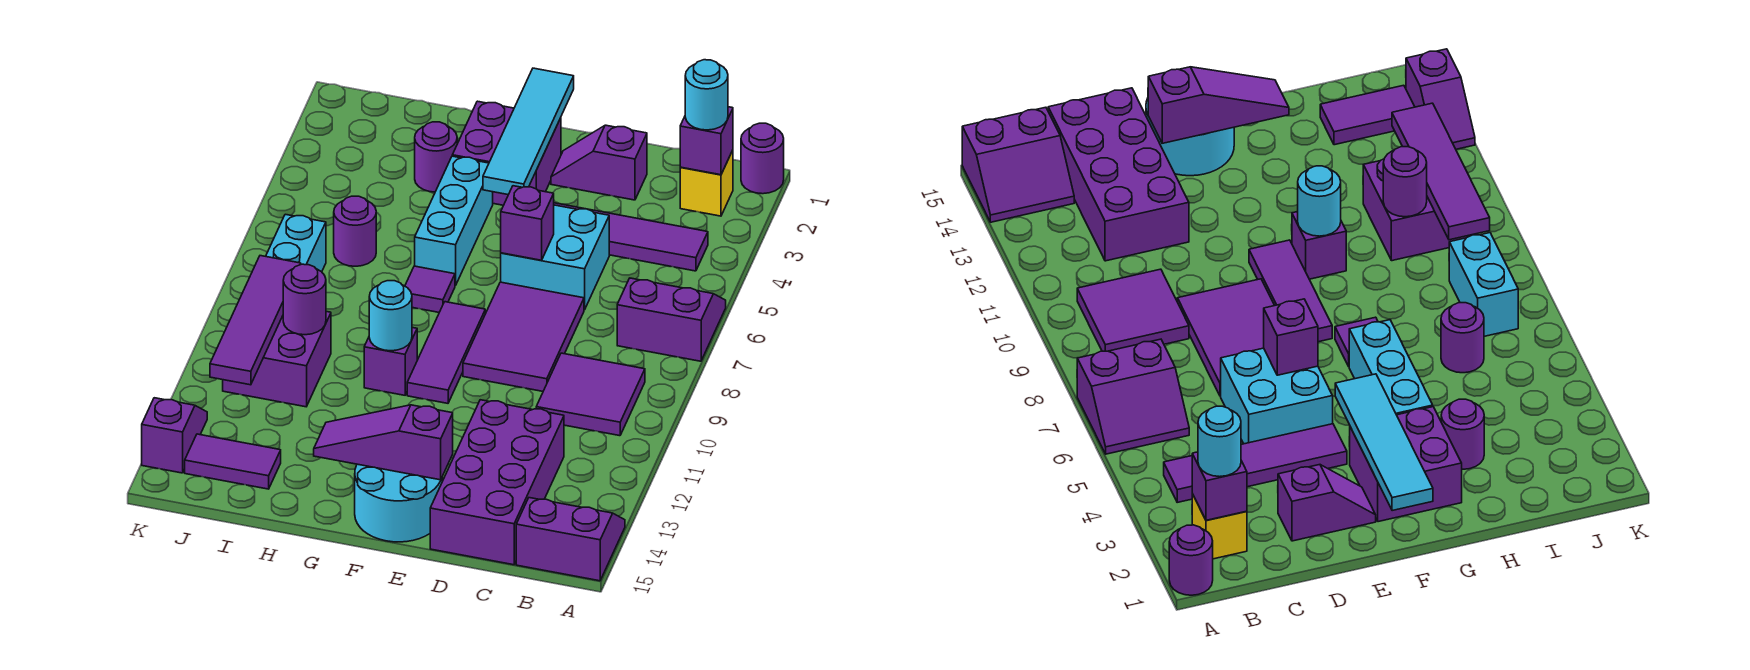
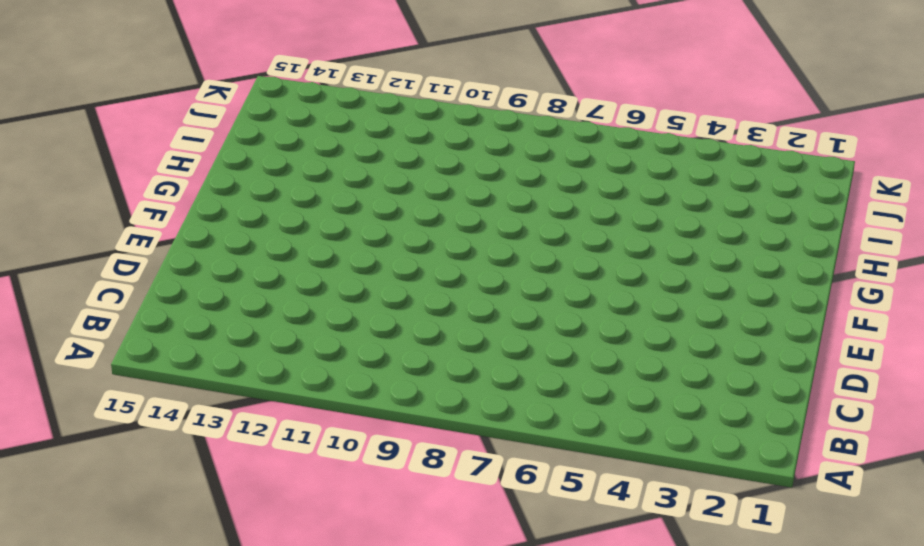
none -> purple round brick A1 level 1
none -> purple slope A6:B7 level 1 top 7
none -> purple slope A14:B15 level 1 top 15
none -> yellow brick B2 level 1

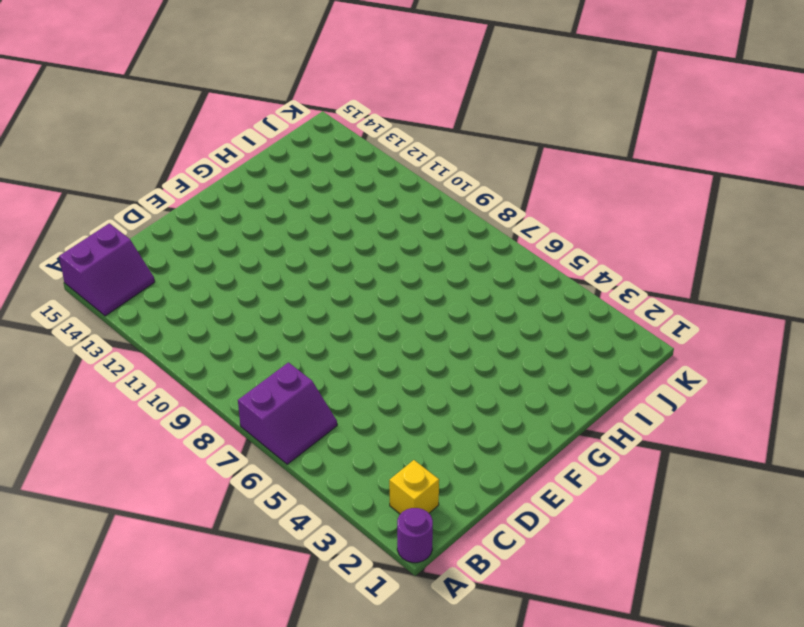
none -> purple tile B4:E4 level 1
none -> purple tile B9:C10 level 1
none -> purple brick C12:D15 level 1
none -> purple slope D2:E2 level 1 top D

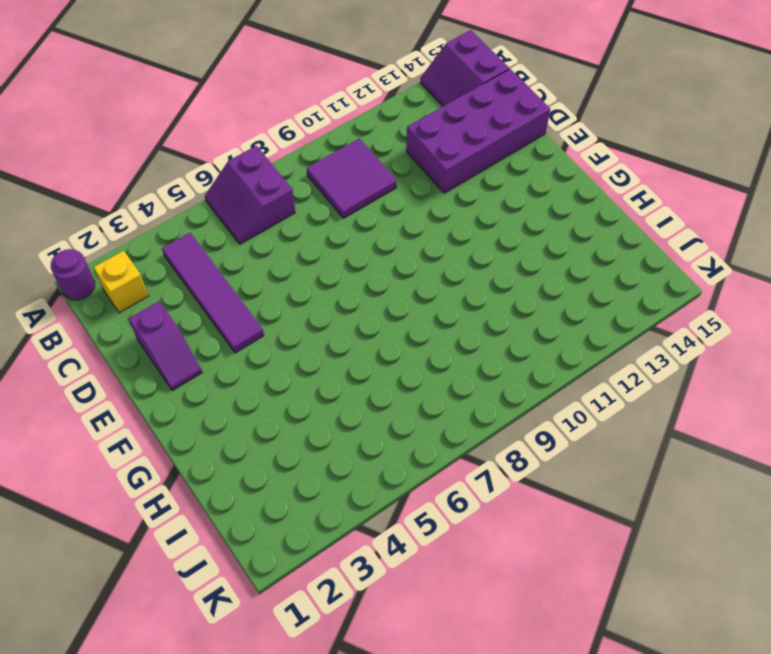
none -> cyan brick D5:E6 level 1
none -> purple tile D7:E9 level 1
none -> cyan round brick E14:F15 level 1
none -> purple brick F2:G3 level 1

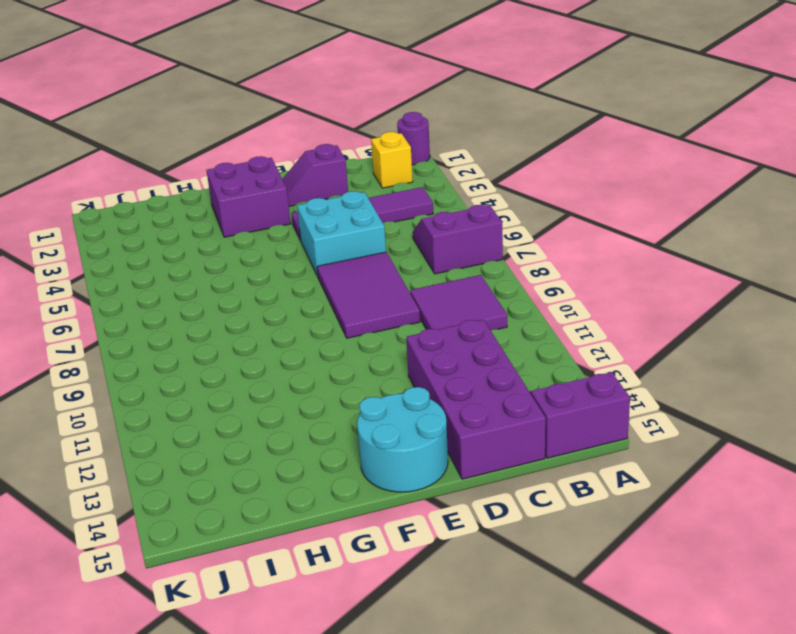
none -> purple tile F8:F10 level 1
none -> cyan brick G4:G6 level 1
none -> purple tile G7 level 1
none -> purple brick G10 level 1

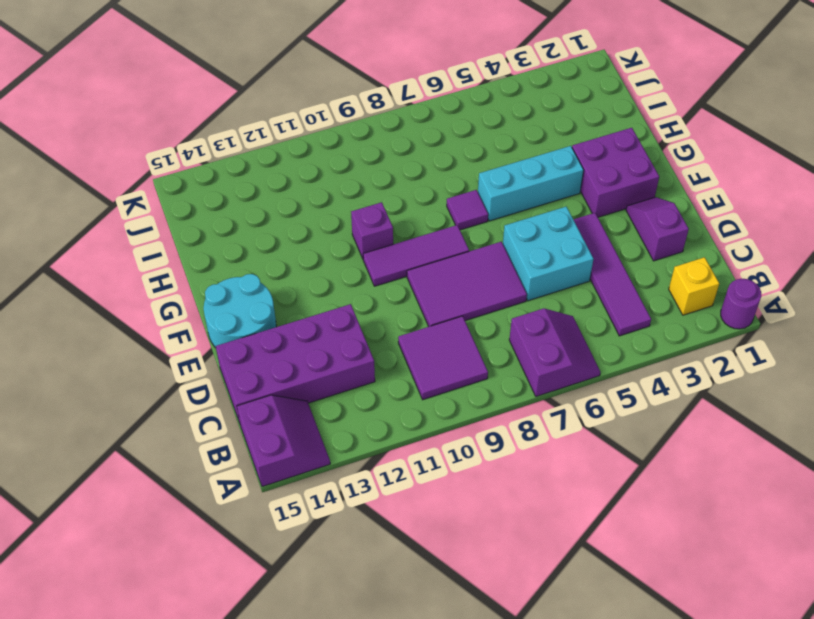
none -> purple round brick H3 level 1
none -> purple round brick I6 level 1
none -> purple brick I10:J11 level 1
none -> purple tile I14:J14 level 1

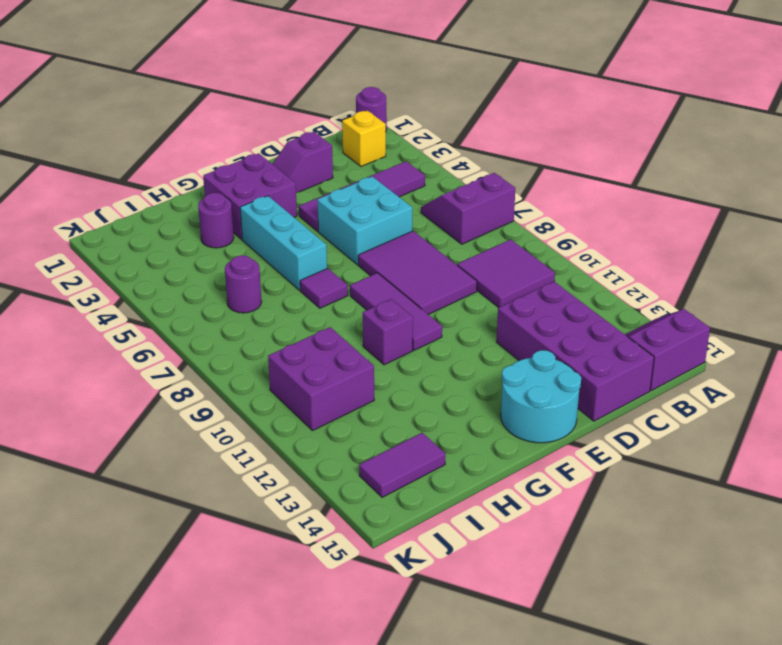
none -> cyan brick J7:J8 level 1
none -> purple slope K13:K14 level 1 top 14
none -> purple brick B2 level 2
none -> purple brick E6 level 2

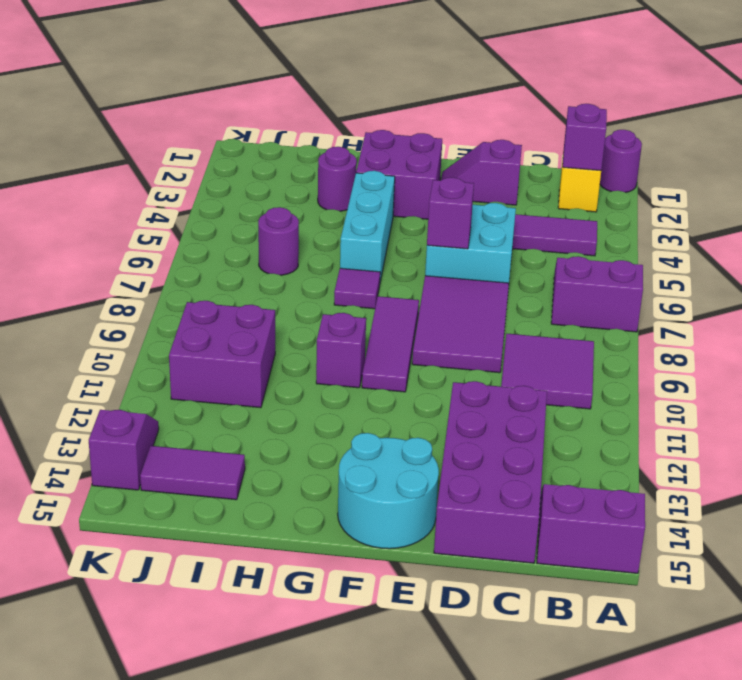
none -> cyan brick J7:J8 level 1
none -> purple slope E14:G14 level 2 top E
none -> cyan tile F1:F4 level 2
none -> cyan round brick G10 level 2

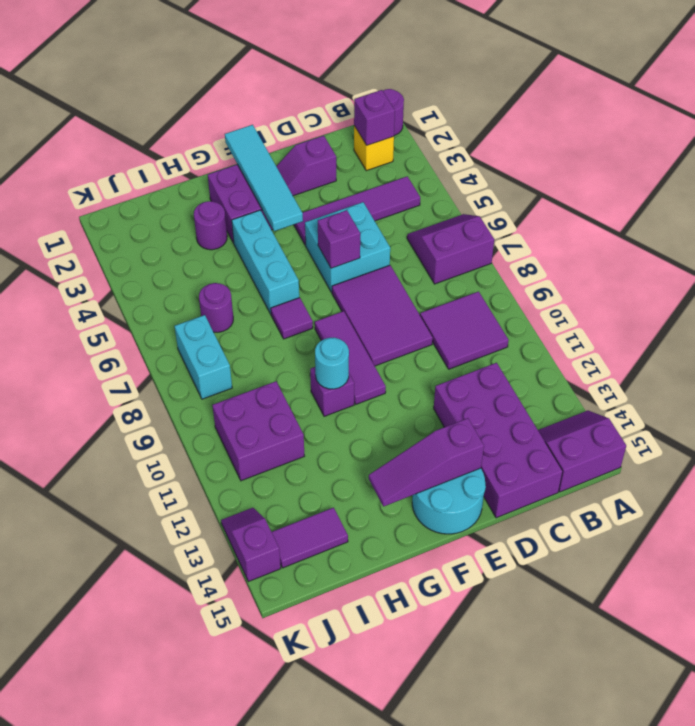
none -> purple round brick I10 level 2
none -> purple tile J9:J12 level 2
none -> cyan round brick B2 level 3

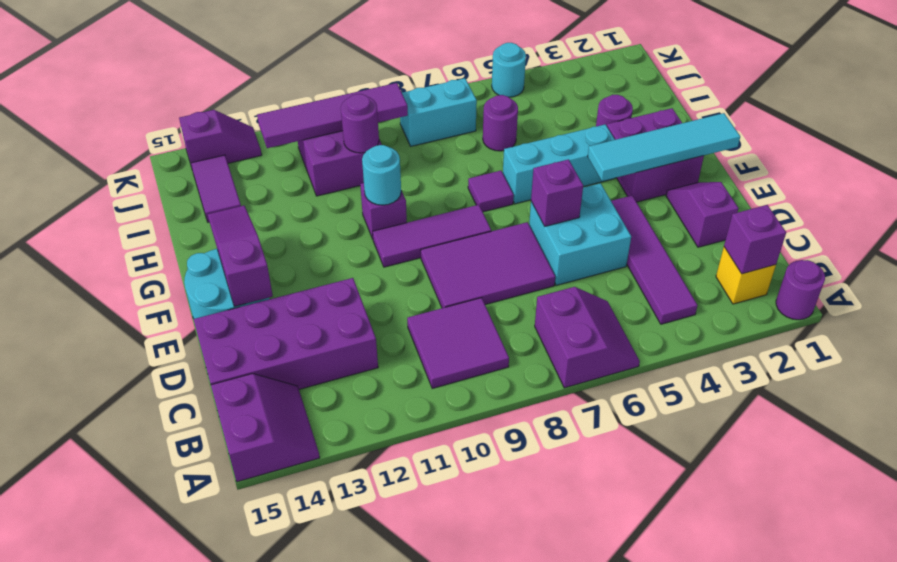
cyan round brick K5 level 1 -> cyan round brick B2 level 3

